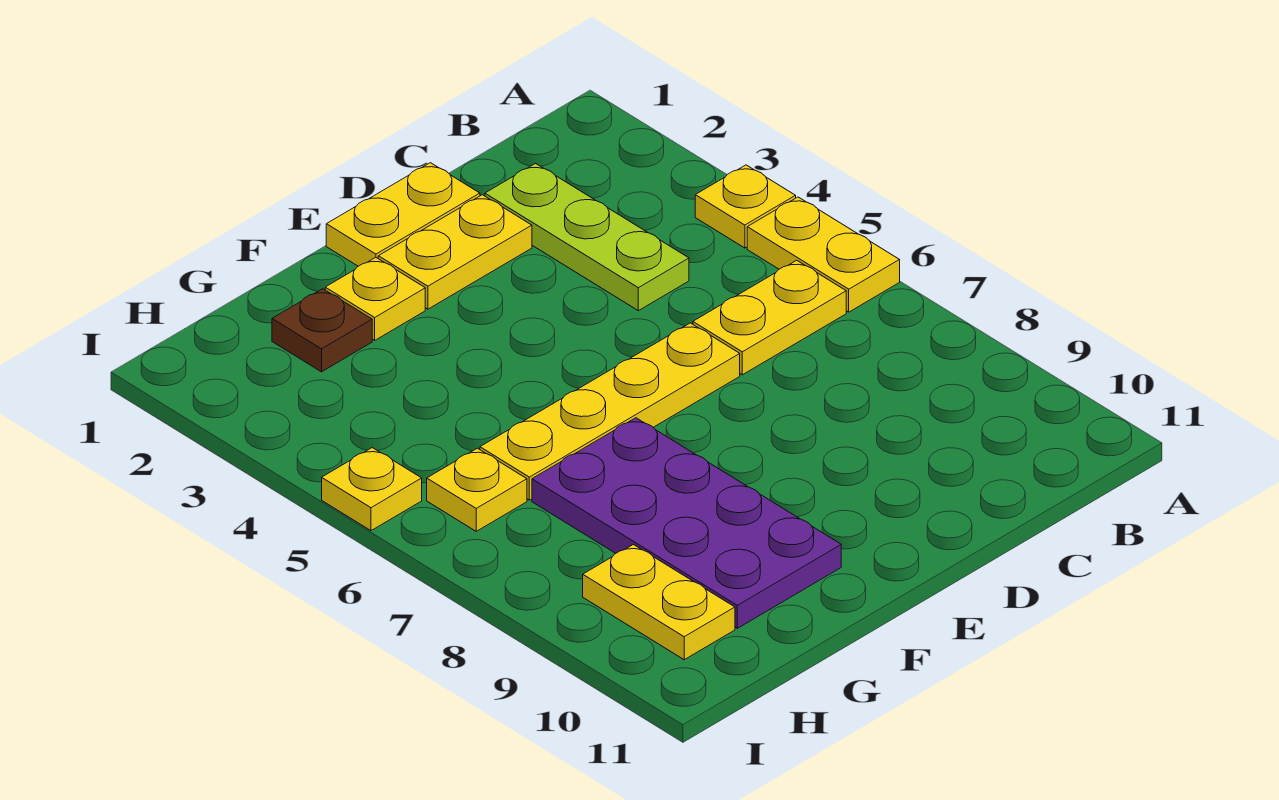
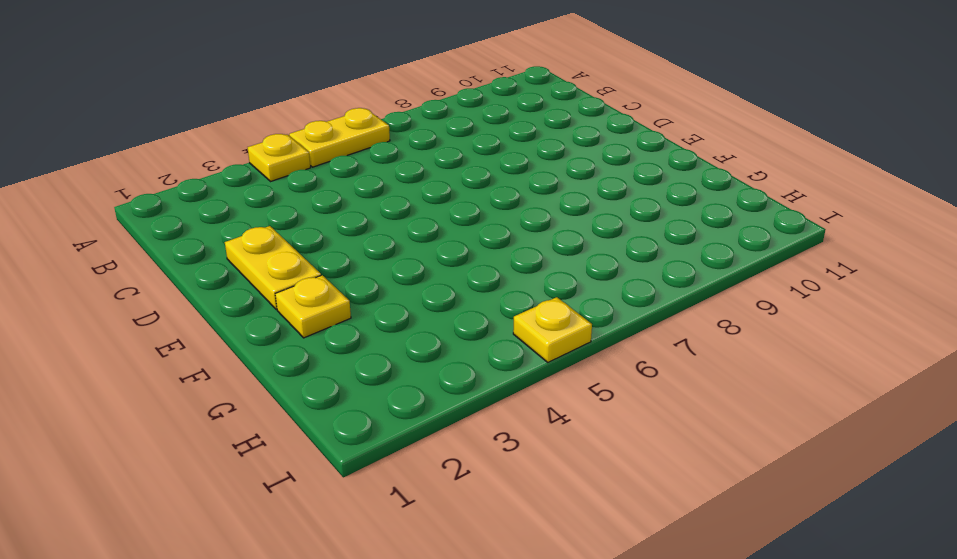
none -> yellow plate B6:C6 level 1
none -> lime plate C2:C4 level 1
none -> yellow plate D1:E1 level 1

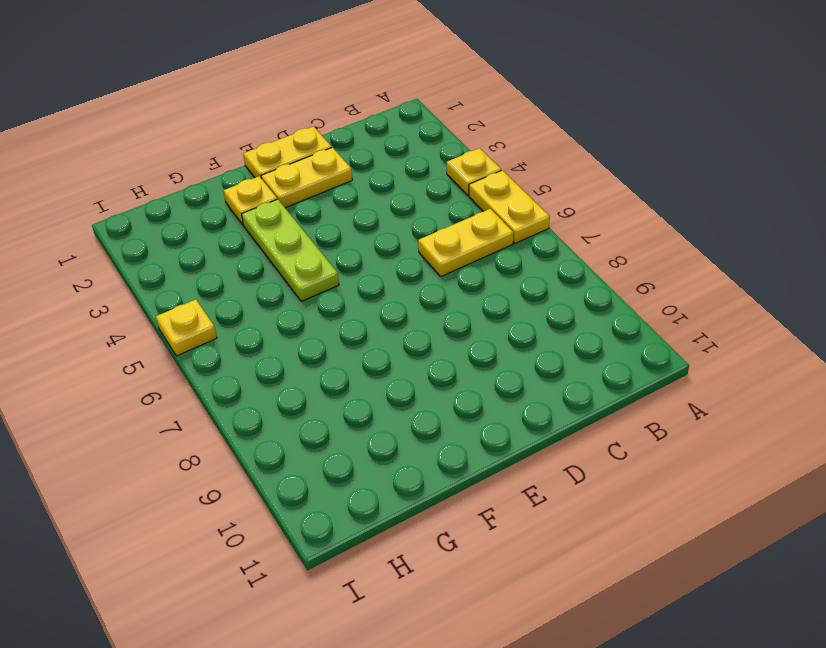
lime plate F3:F5 level 1 -> lime plate C2:C4 level 1
none -> yellow plate D6:G6 level 1
none -> purple plate F7:G10 level 1
none -> brown plate G2 level 1

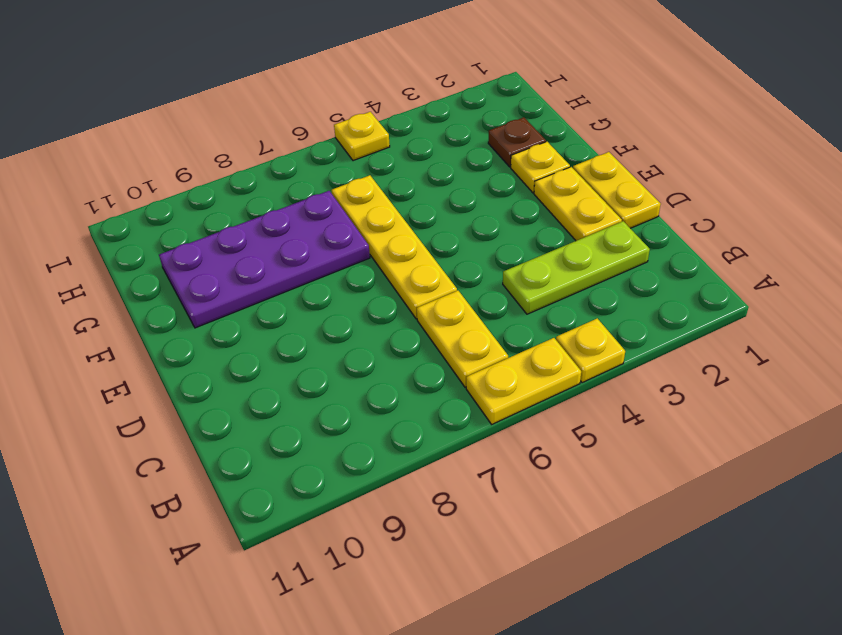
none -> yellow plate H6 level 1
none -> yellow plate H9:H10 level 1

